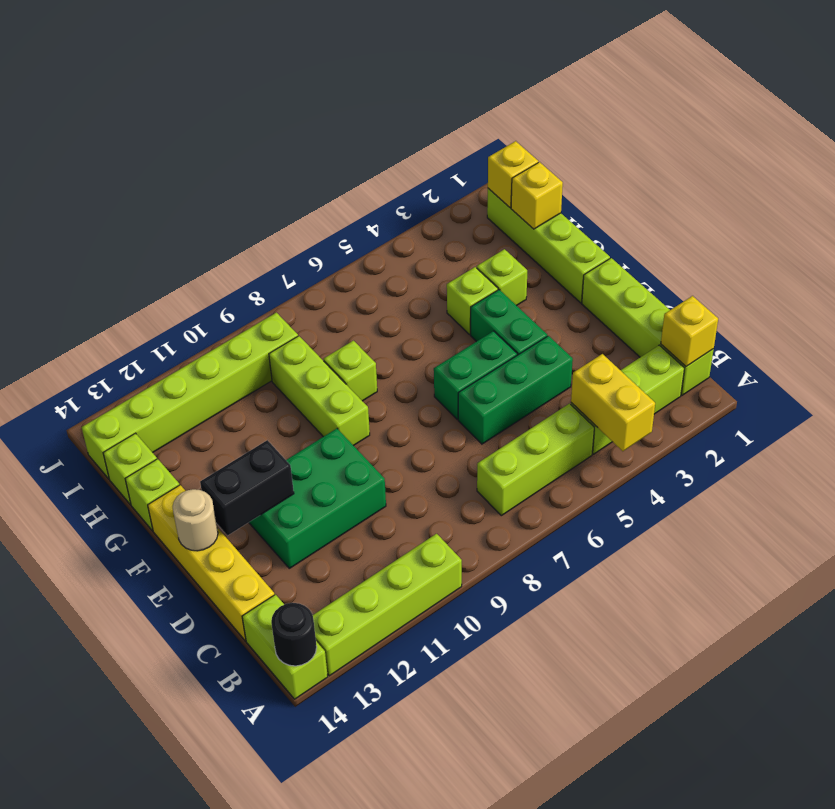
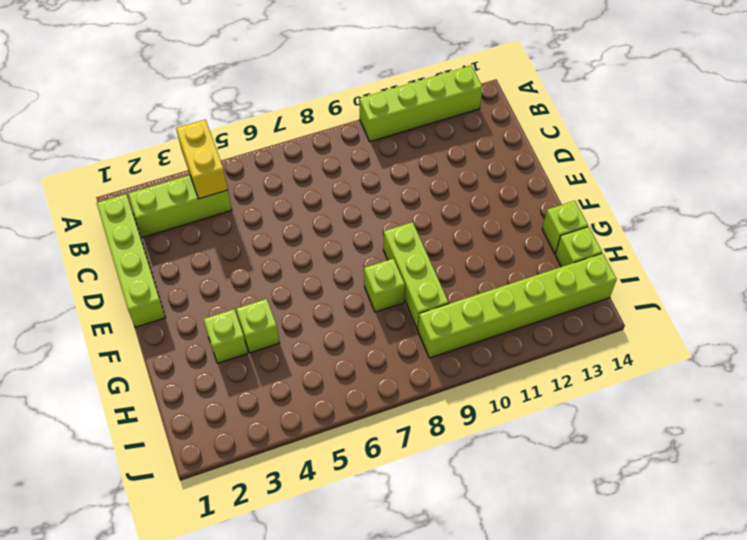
none -> lime brick A14:B14 level 1
none -> lime brick B5:B7 level 1
none -> yellow brick C14:F14 level 1

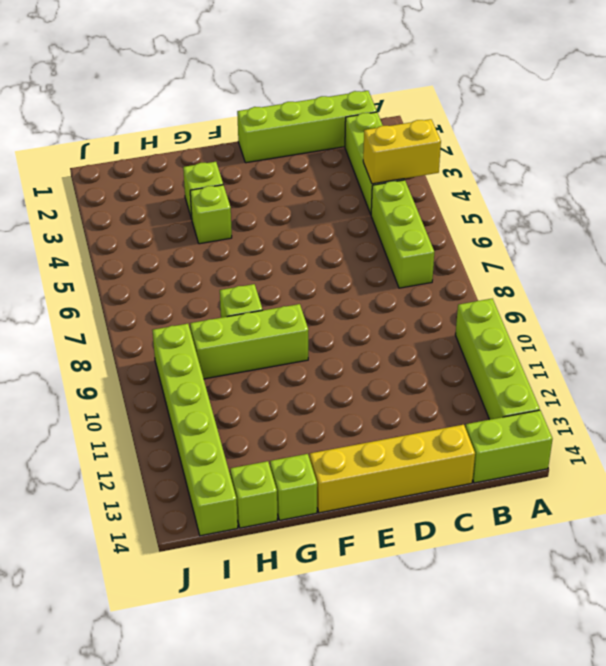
none -> green brick D4:D6 level 1
none -> green brick D10:E12 level 1
none -> green brick E4:F4 level 1

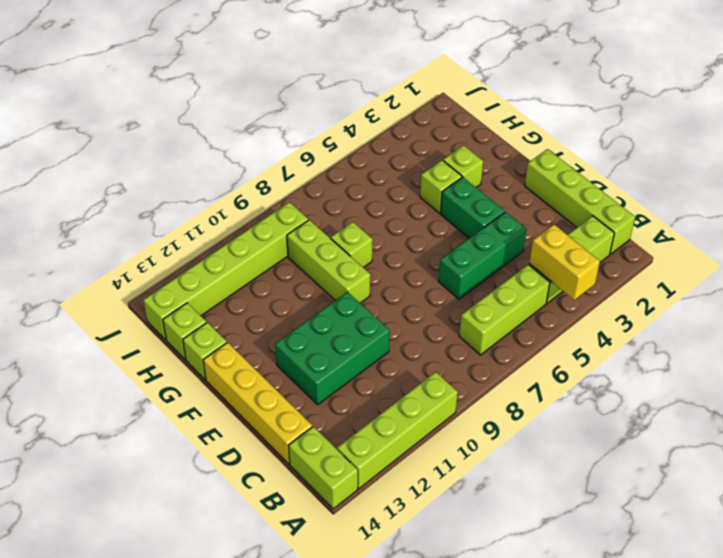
none -> green brick E5:E6 level 1
none -> lime brick F1:I1 level 1
none -> black round brick A14 level 2

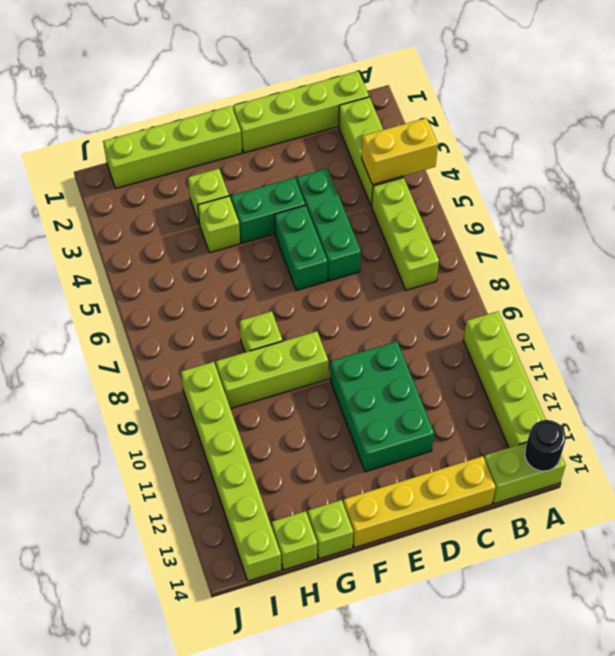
none -> yellow brick B1 level 2
none -> black brick E12:E13 level 2
none -> tan round brick E14 level 2

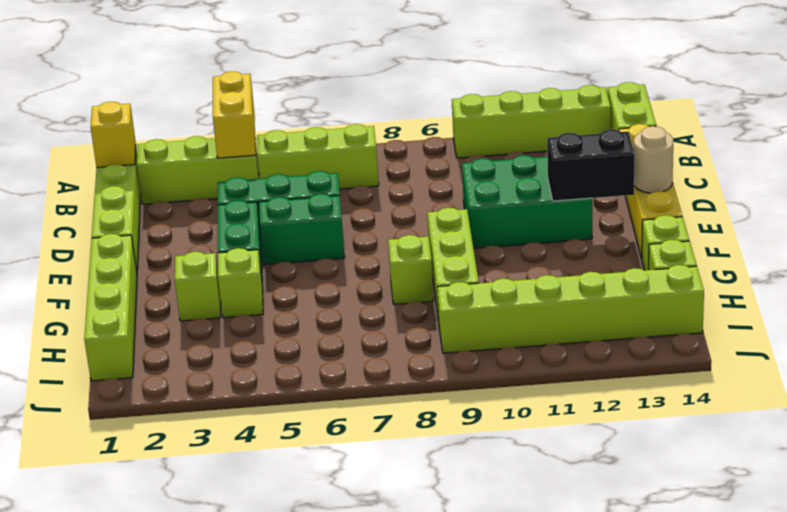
none -> black round brick A14 level 2
none -> yellow brick H1 level 2
none -> yellow brick I1 level 2

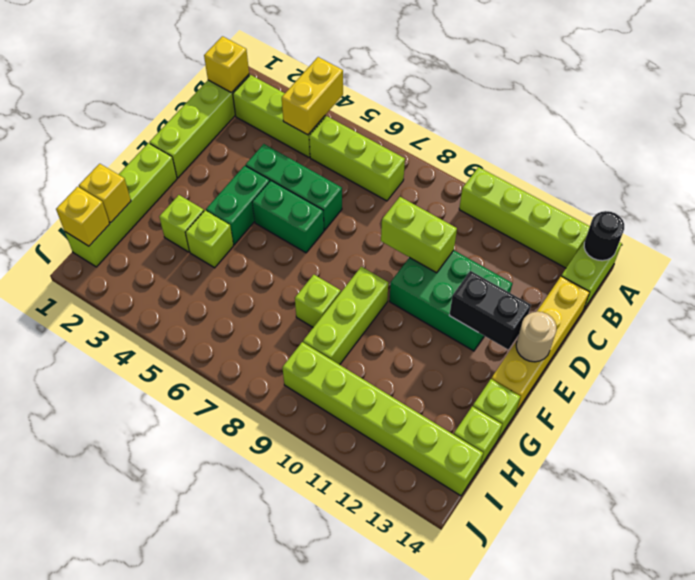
lime brick D9:D10 level 2 -> none

